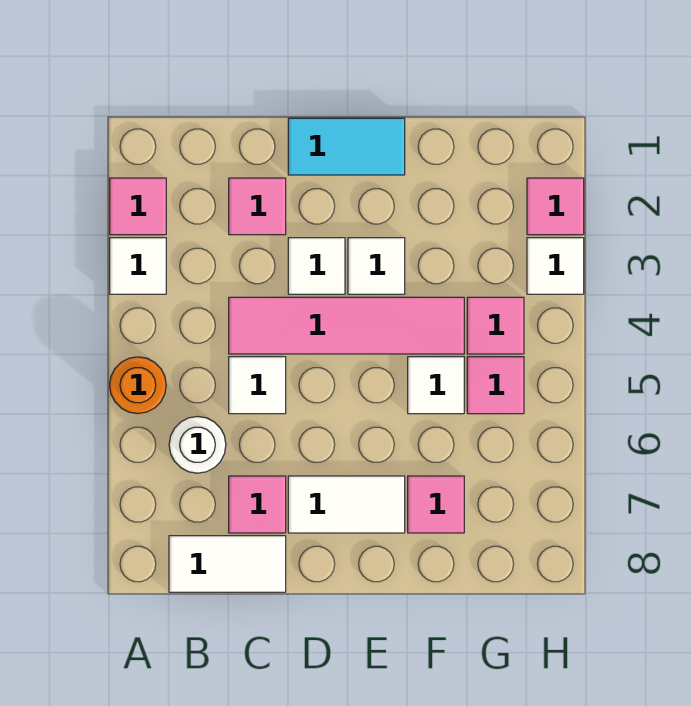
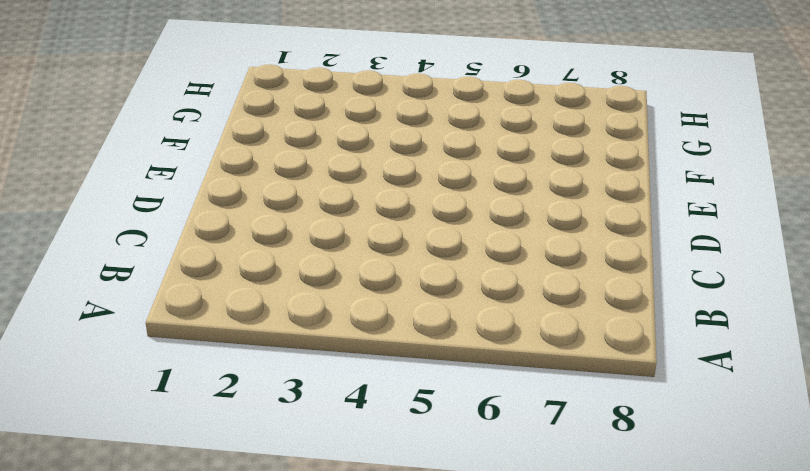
none -> pink tile A2 level 1
none -> white tile A3 level 1
none -> orange round brick A5 level 1

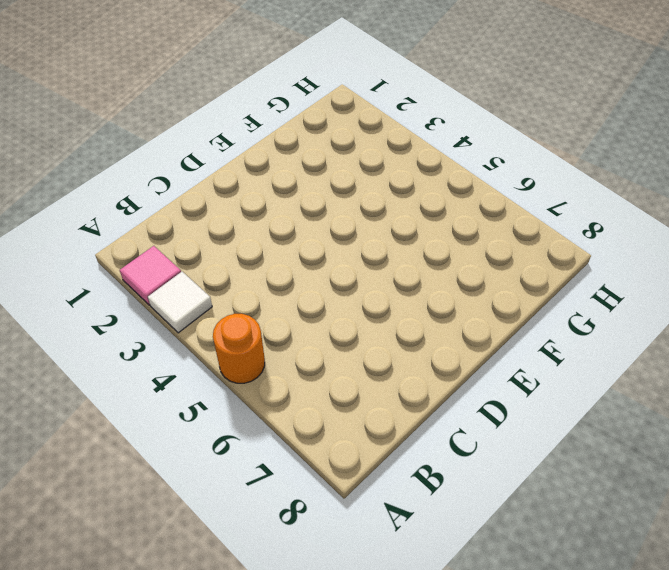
none -> white round brick B6 level 1
none -> white tile B8:C8 level 1
none -> pink tile C2 level 1

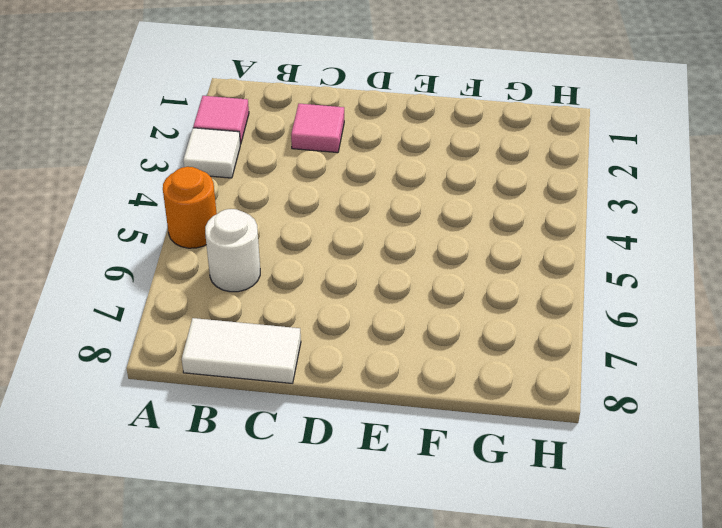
none -> pink tile C4:F4 level 1
none -> white tile C5 level 1
none -> pink tile C7 level 1

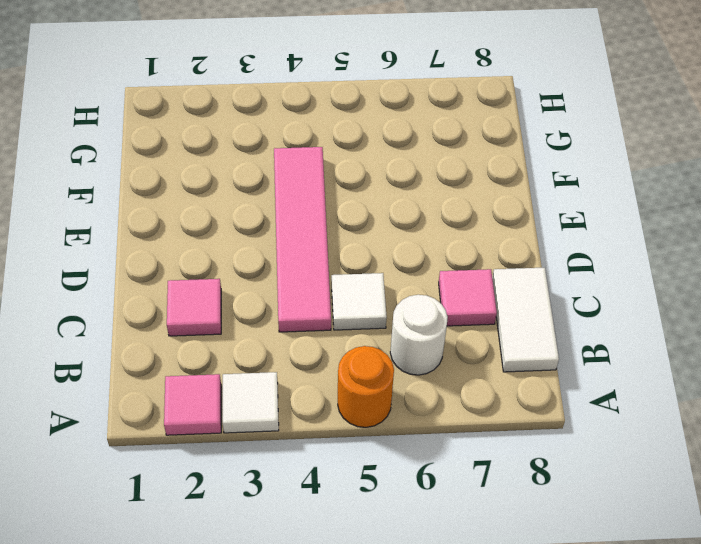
none -> cyan tile D1:E1 level 1
none -> white tile D3 level 1
none -> white tile D7:E7 level 1

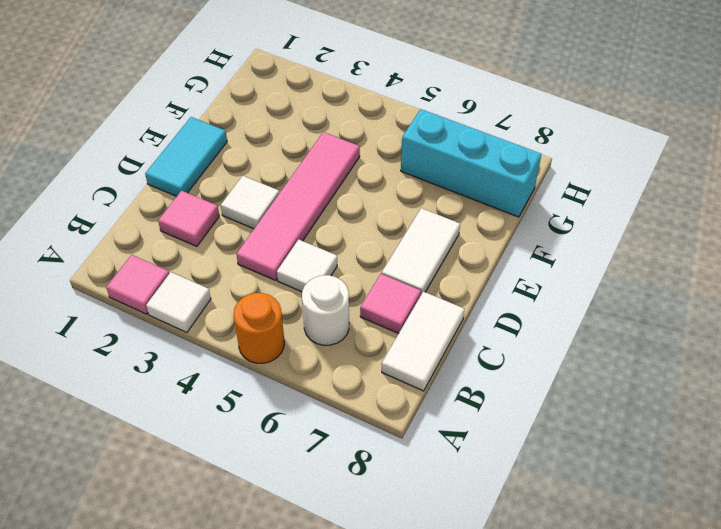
cyan brick G6:G8 level 1 -> none
none -> white tile E3 level 1
none -> white tile F5 level 1
none -> pink tile F7 level 1

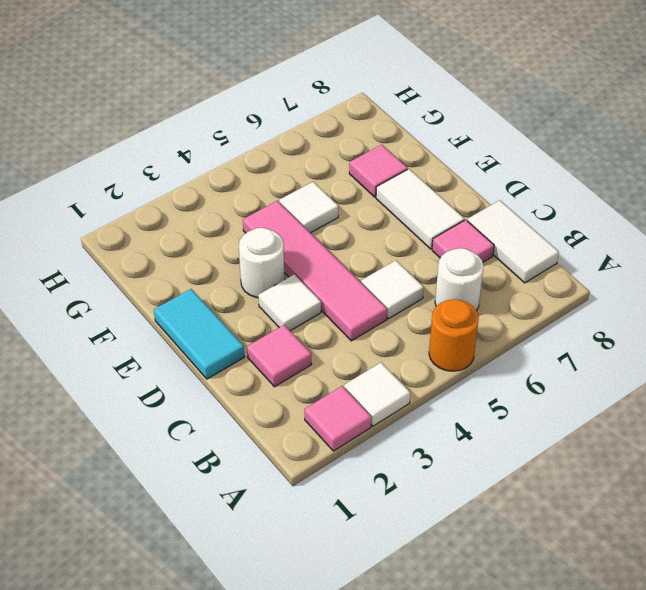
white round brick E3 level 1 -> white tile E3 level 1
none -> pink tile G4 level 1
none -> pink tile G5 level 1
none -> pink tile H2 level 1

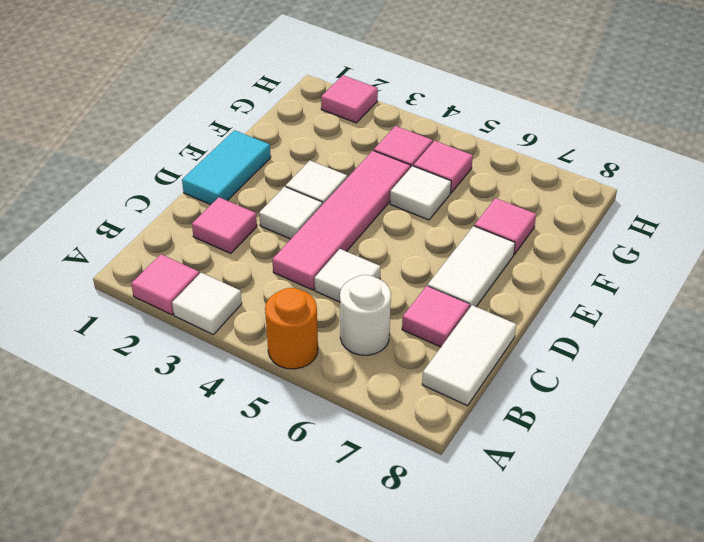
none -> white tile H3 level 1

